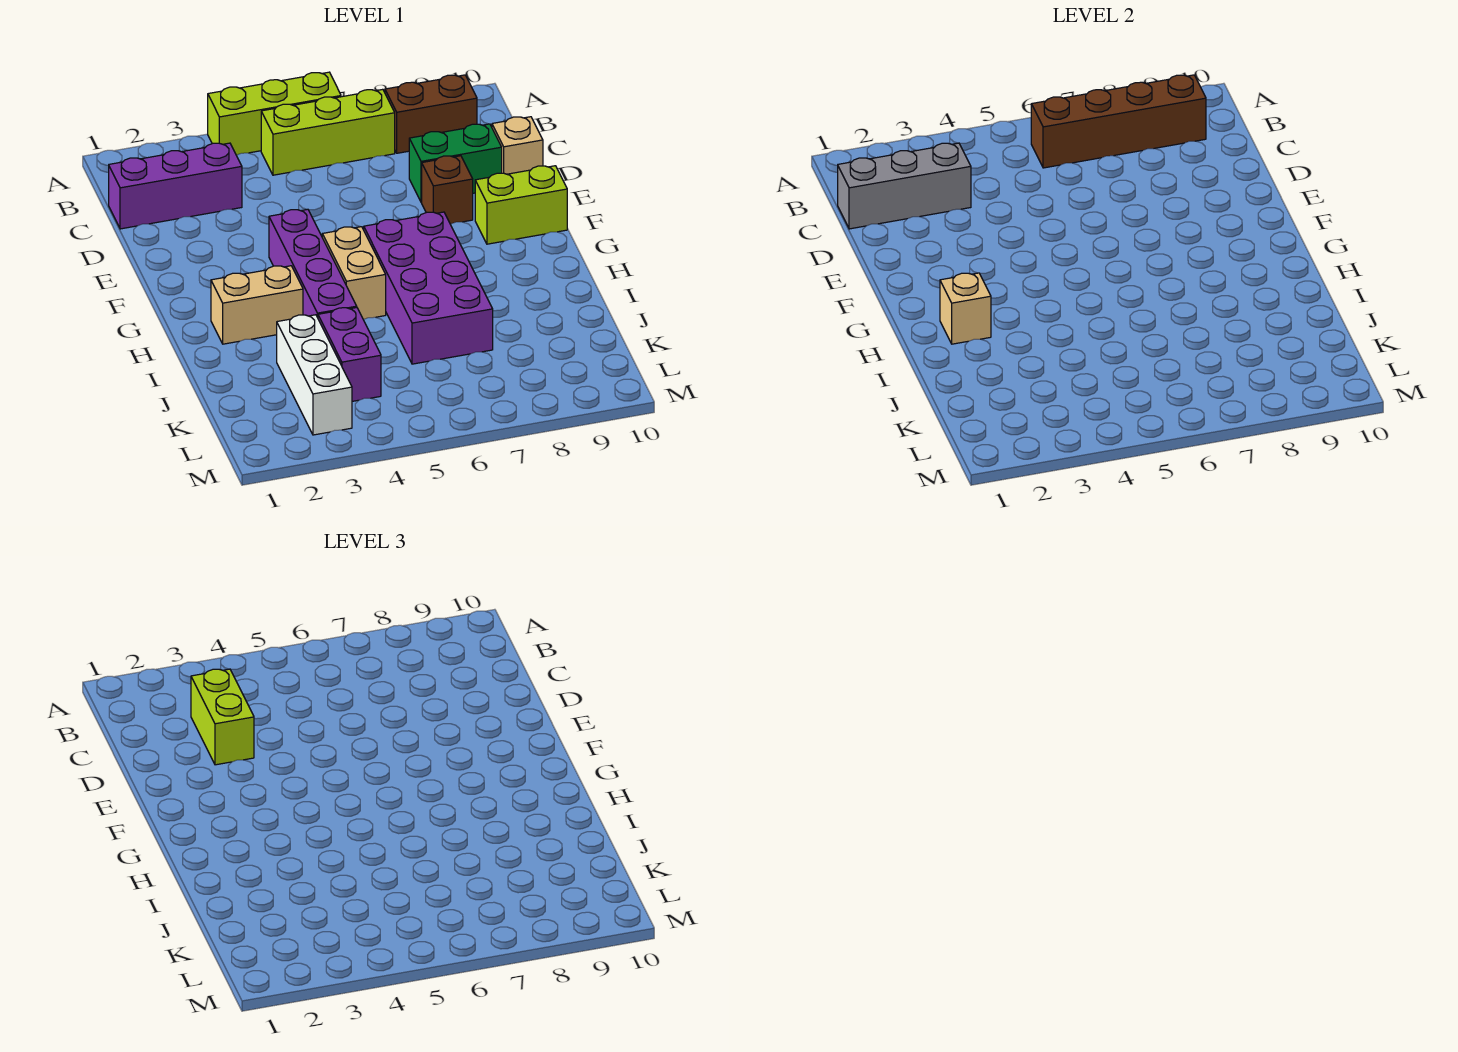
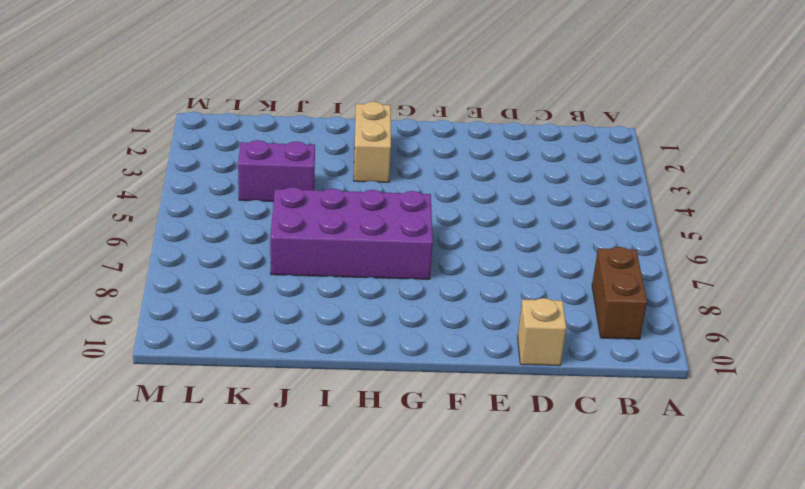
none -> lime brick A4:A6 level 1
none -> lime brick B5:B7 level 1
none -> purple brick C1:C3 level 1

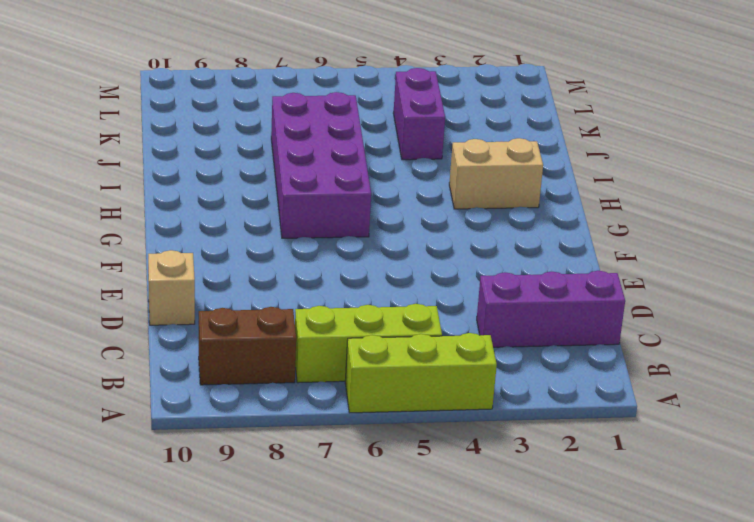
none -> green brick D8:D9 level 1
none -> brown brick E8 level 1
none -> purple brick F4:I4 level 1

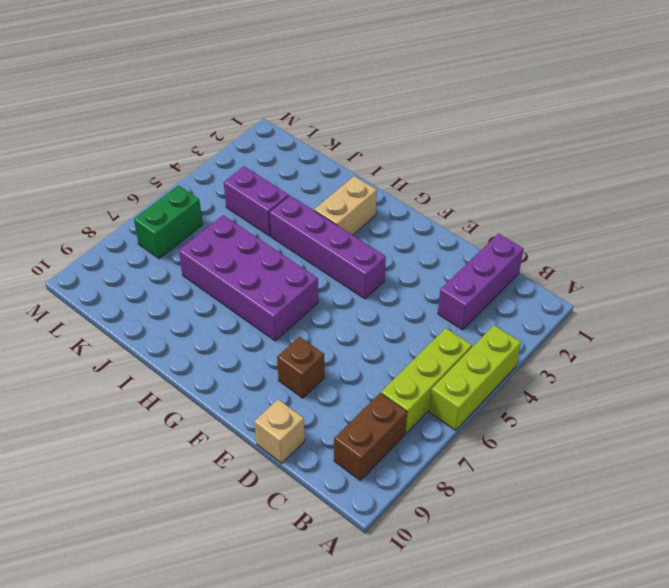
green brick L6:L7 level 1 -> green brick D8:D9 level 1
none -> lime brick F9:F10 level 1
none -> tan brick G5:H5 level 1
none -> white brick J3:L3 level 1

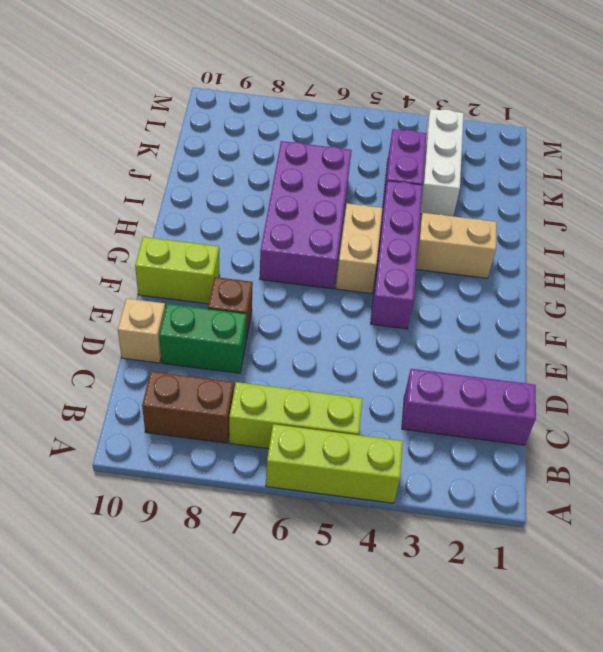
none -> brown brick B6:B9 level 2
none -> grey brick C1:C3 level 2
none -> tan brick H2 level 2

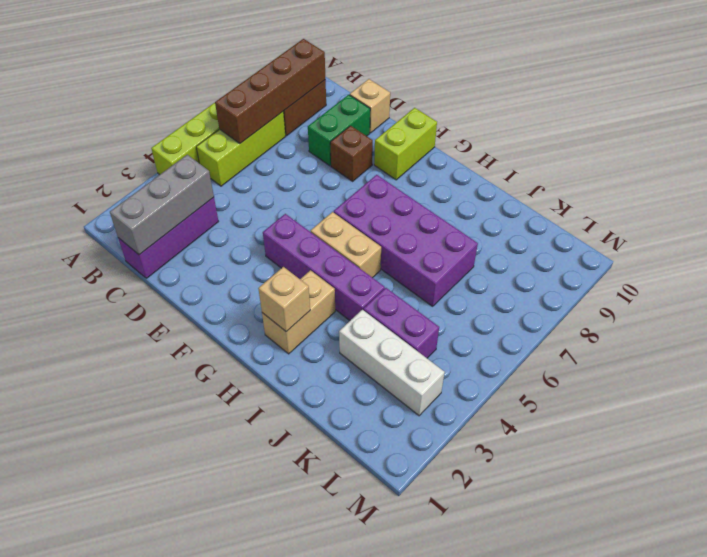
none -> lime brick C3:D3 level 3

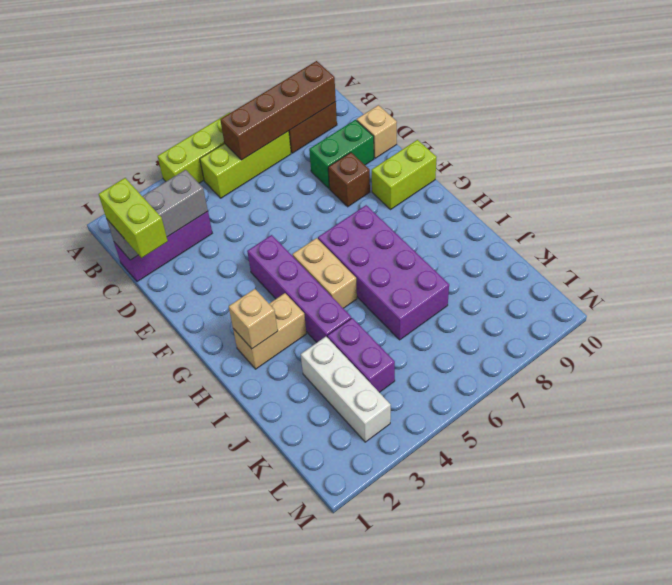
lime brick C1:D1 level 3 -> lime brick C3:D3 level 3

